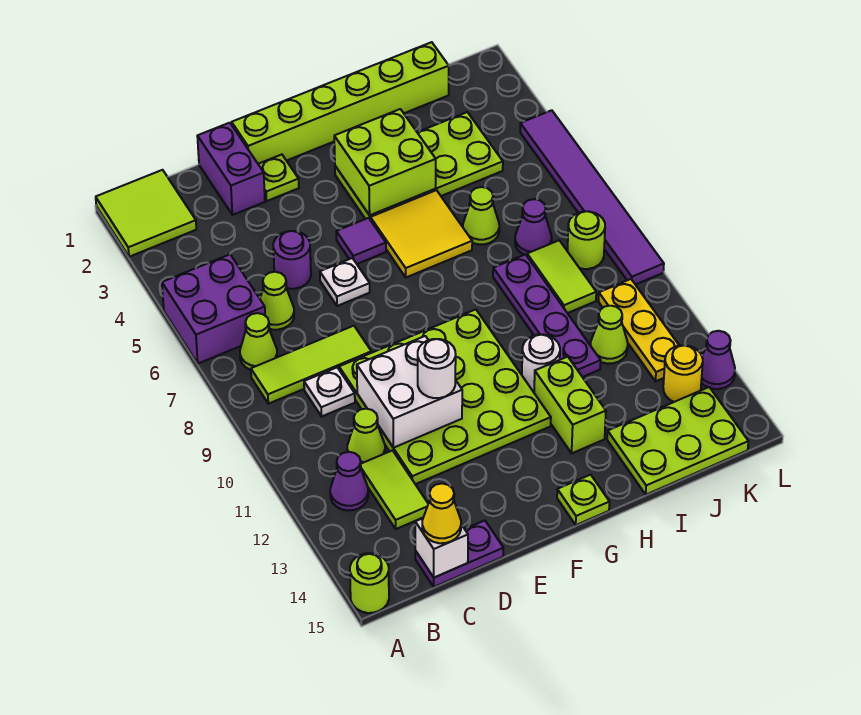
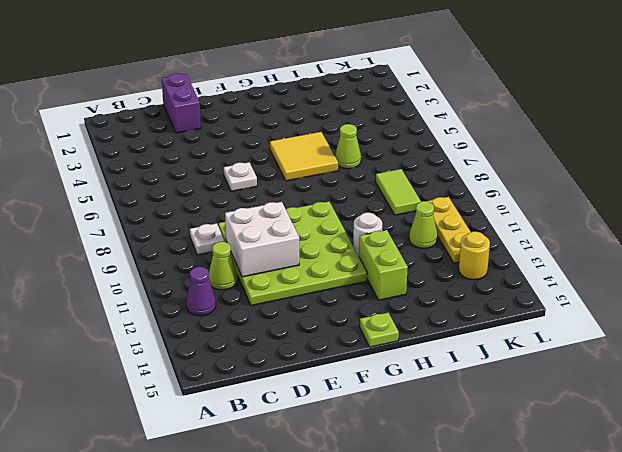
none -> lime tile A1:B2 level 1
none -> purple brick A5:B6 level 1
none -> lime round brick A15 level 1
none -> lime cone B7 level 1

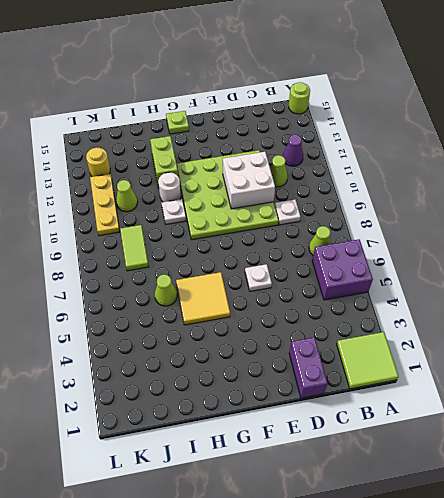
white plate H10 level 1 -> none
none -> lime tile B8:D8 level 1
none -> lime cone C6 level 1
none -> lime tile C12:C13 level 1
none -> purple plate C15:D15 level 1

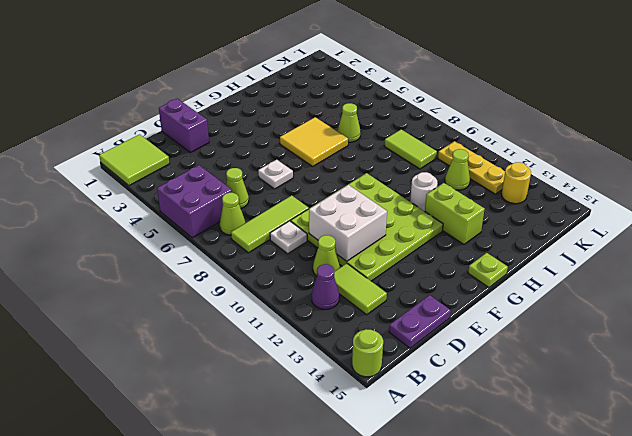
none -> purple round brick D5 level 1
none -> lime brick E1:J1 level 1
none -> lime plate E2 level 1
none -> purple tile F5 level 1

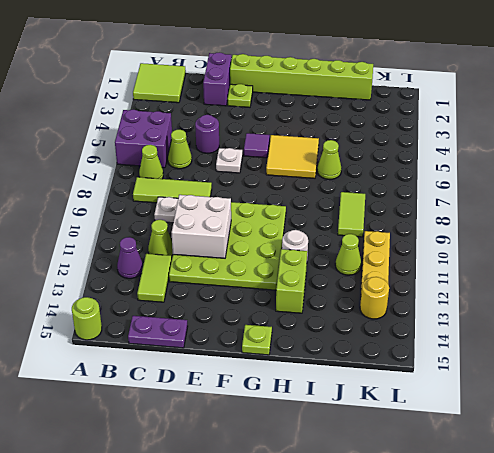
none -> lime plate G3:J4 level 1
none -> purple plate I8:I11 level 1
none -> lime plate I14:K15 level 1
none -> purple cone J7 level 1

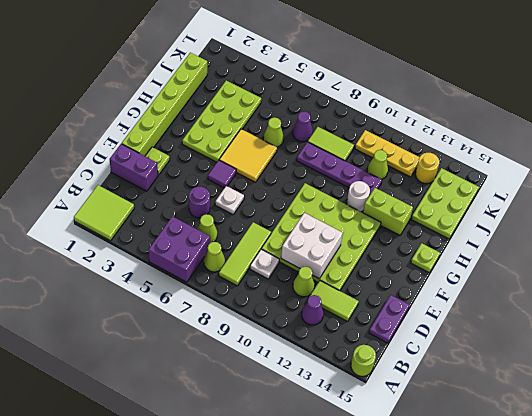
none -> lime round brick K8 level 1
none -> purple tile L4:L9 level 1
none -> purple cone L13 level 1
none -> white brick C15 level 2

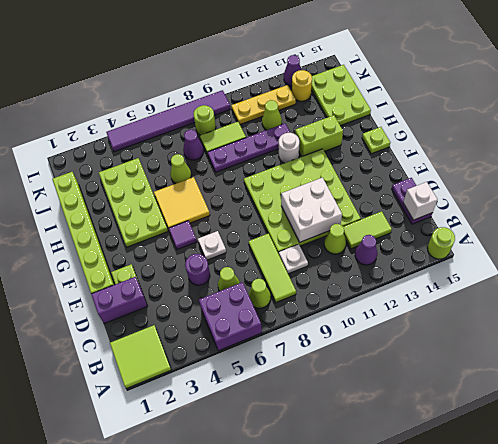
none -> lime brick G3:H4 level 2
none -> yellow cone C15 level 3
none -> white round brick E11 level 3

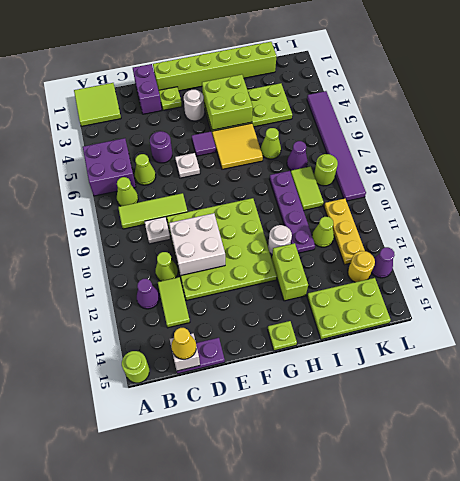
white round brick F3 level 1 -> white round brick E11 level 3

